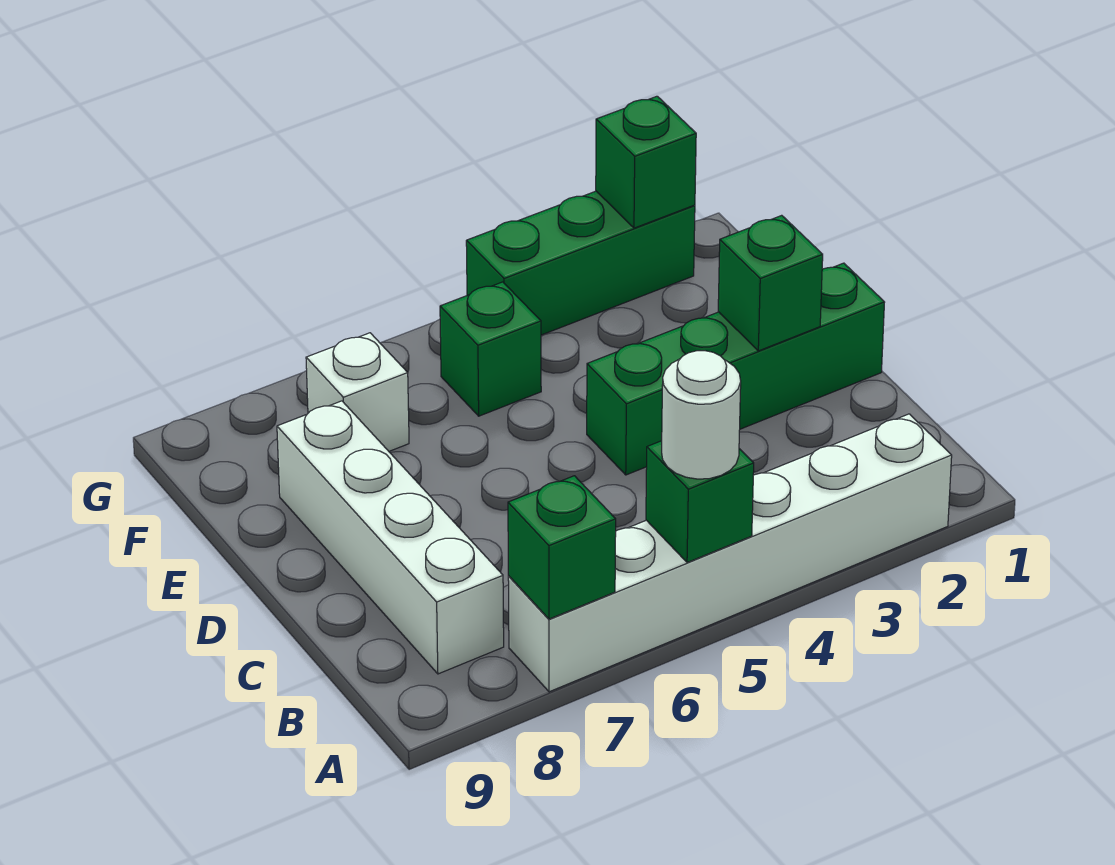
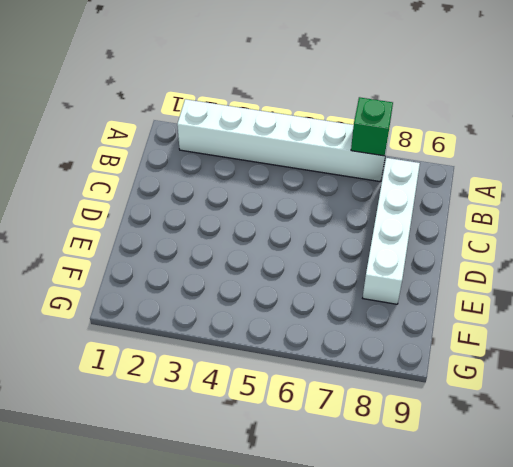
none -> green brick D1:D4 level 1
none -> green brick F5 level 1

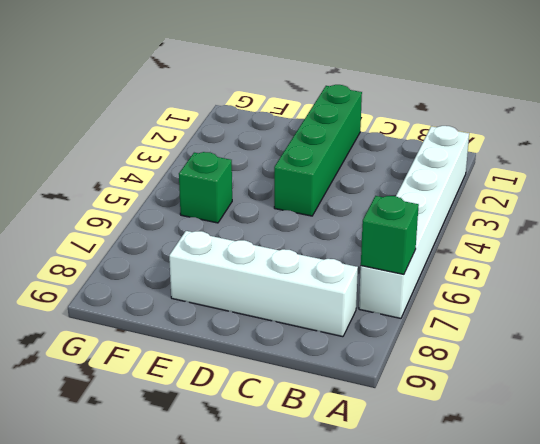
none -> white brick F7 level 1
none -> green brick G2:G4 level 1

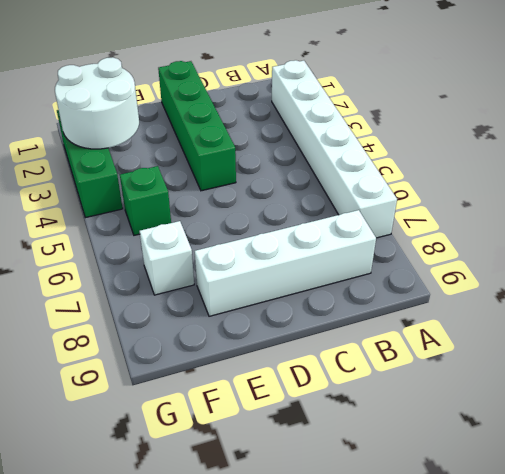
white round brick F2:G3 level 2 -> green brick G2 level 2
none -> green brick A5 level 2
none -> green brick A7 level 2

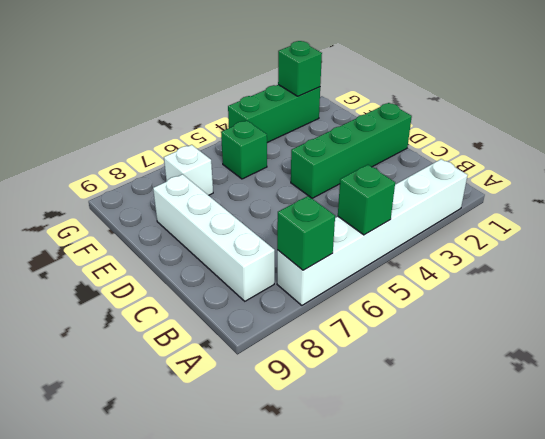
none -> green brick D2 level 2
none -> white round brick A5 level 3

